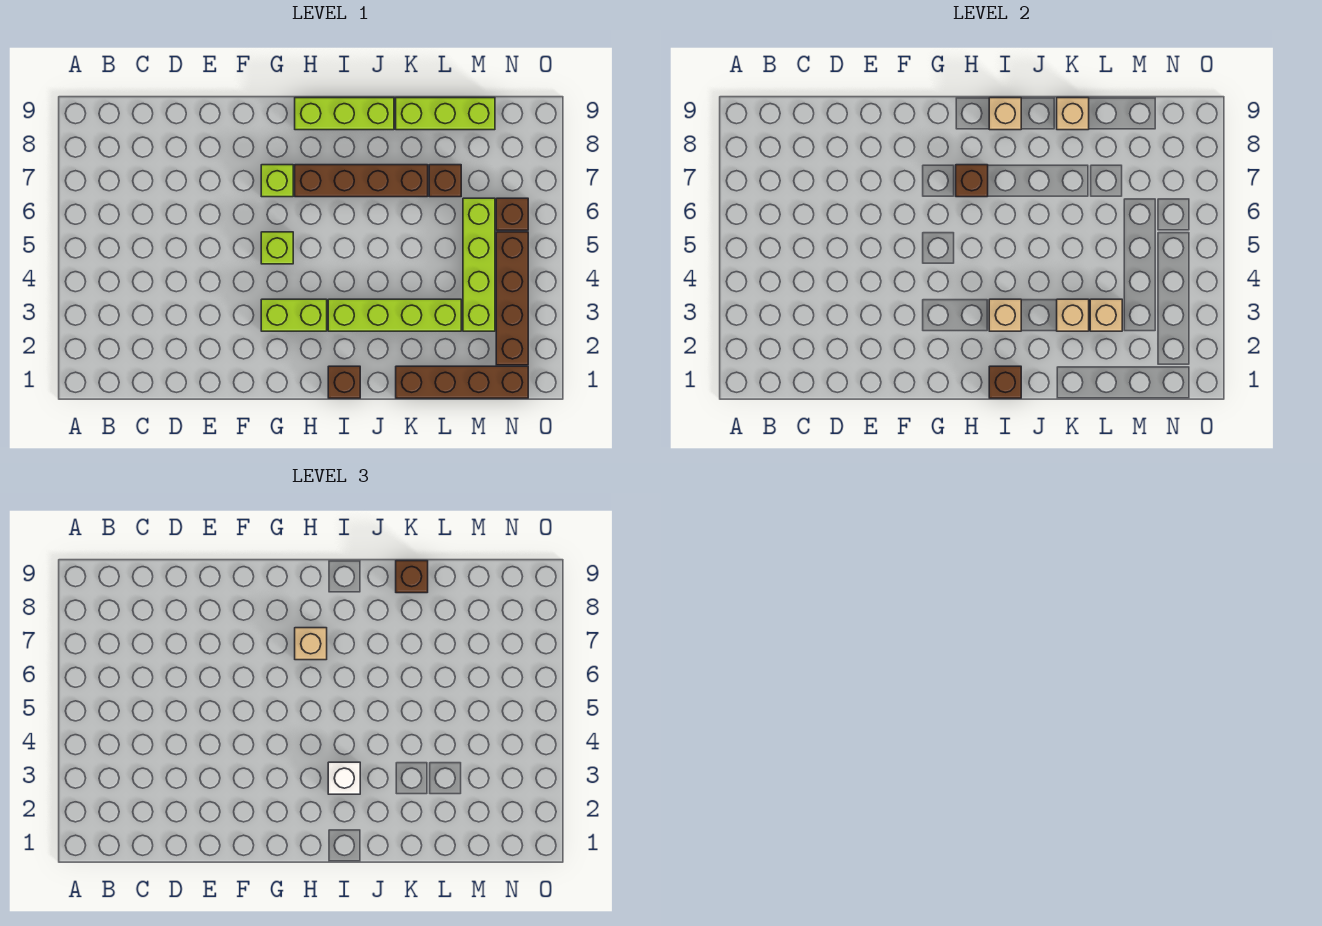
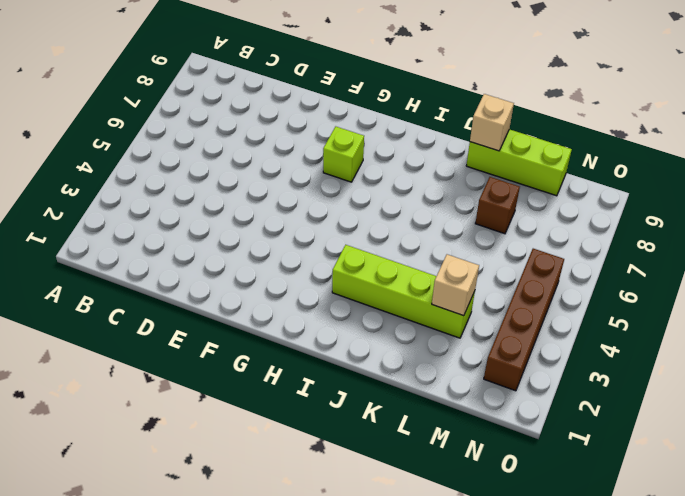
none -> lime brick G3:H3 level 1
none -> lime brick G5 level 1
none -> brown brick H7:K7 level 1

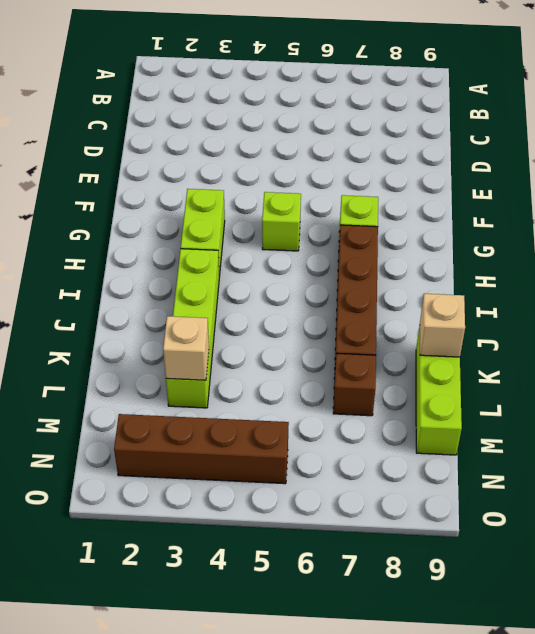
none -> lime brick H9:J9 level 1
none -> brown brick I1 level 1
none -> brown brick K1:N1 level 1

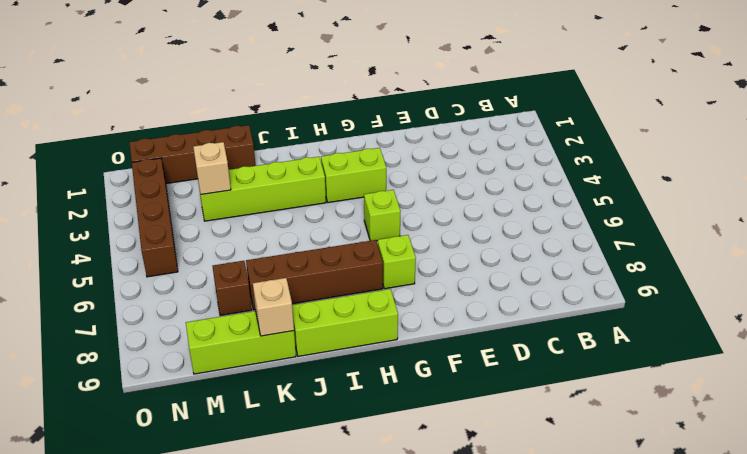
none -> brown brick I1 level 1
none -> lime brick M3:M6 level 1
none -> brown brick N6 level 1

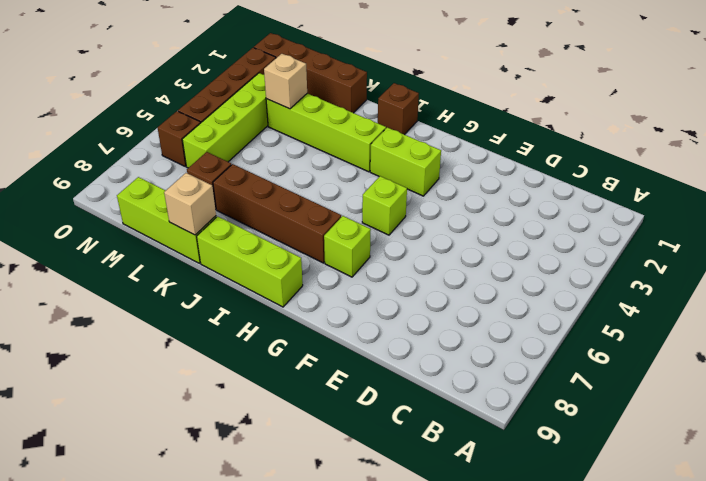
none -> brown brick H7 level 2
none -> brown brick I1 level 2
none -> tan brick I3 level 2

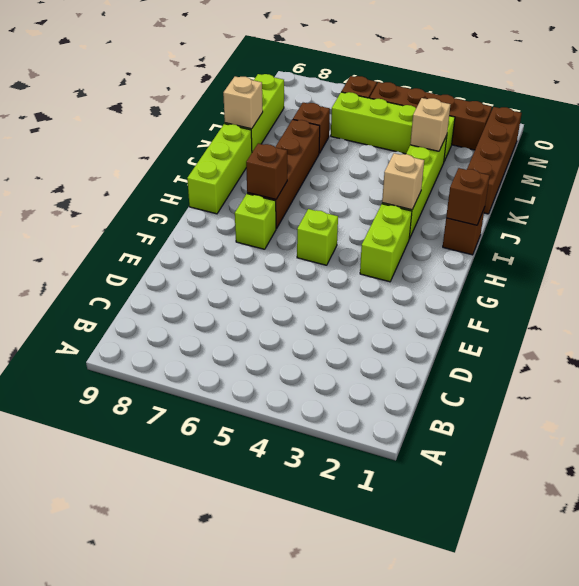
none -> tan brick I9 level 2
none -> tan brick K3 level 2
none -> tan brick H7 level 3

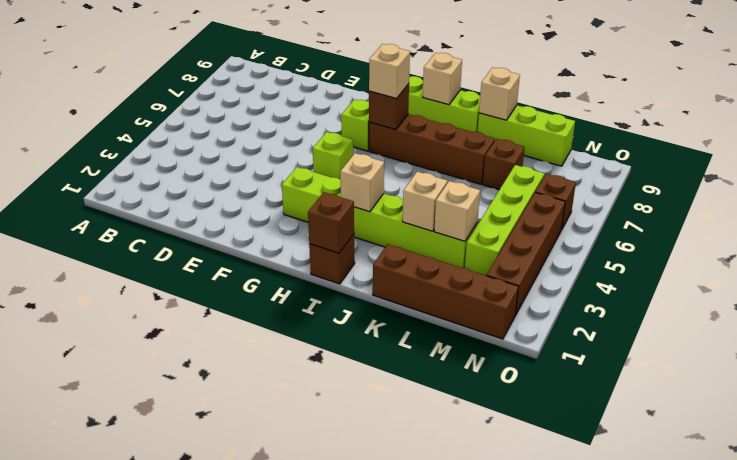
none -> white brick I3 level 3
none -> brown brick K9 level 3

